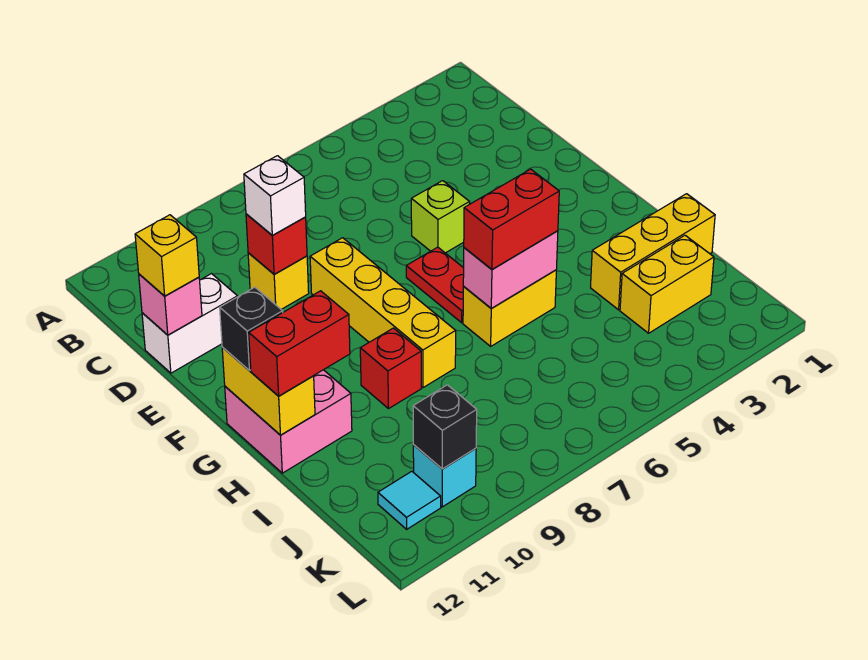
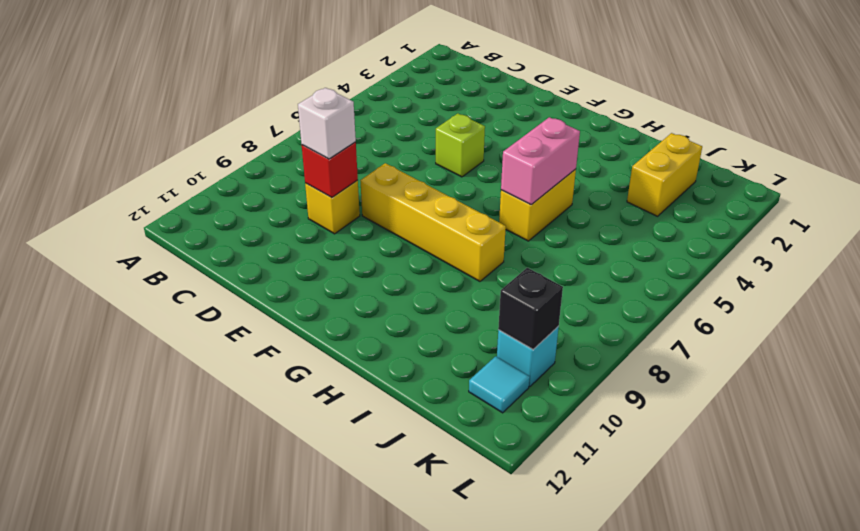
none -> white brick D11:D12 level 1
none -> red plate F6:G6 level 1
none -> pink brick G11:H12 level 1

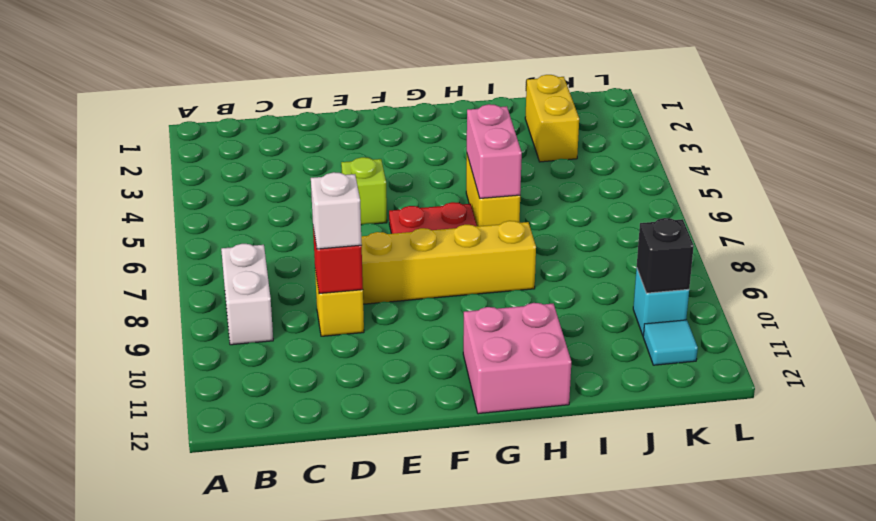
white brick B8:B9 level 1 -> white brick D11:D12 level 1
none -> red brick H9 level 1
none -> yellow brick I1:I3 level 1
none -> pink brick D12 level 2

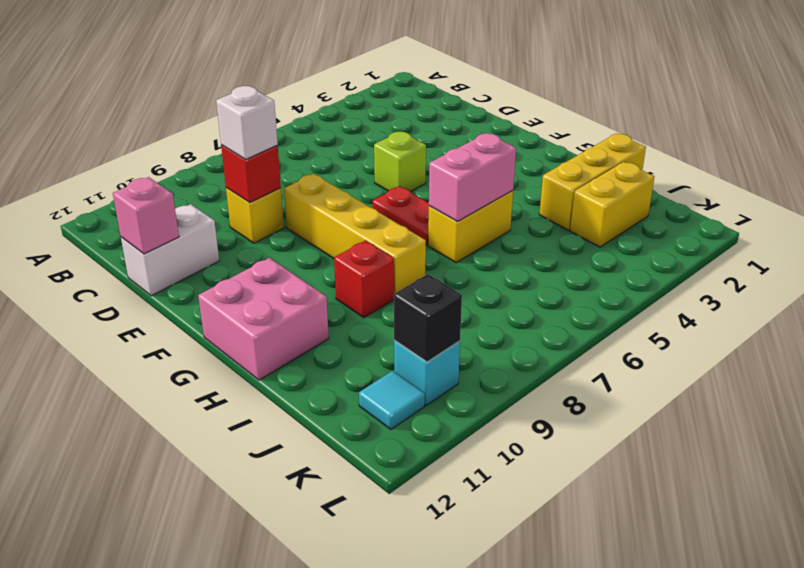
none -> yellow brick G12:H12 level 2
none -> yellow brick D12 level 3
none -> black brick G12 level 3

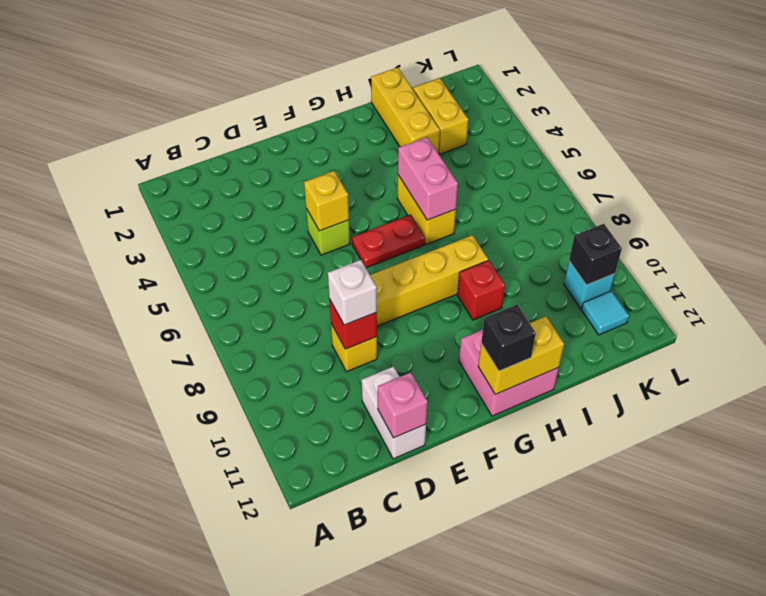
yellow brick E5 level 2 -> yellow brick D12 level 3
none -> red brick H5:H6 level 3
none -> red brick H11:H12 level 3

